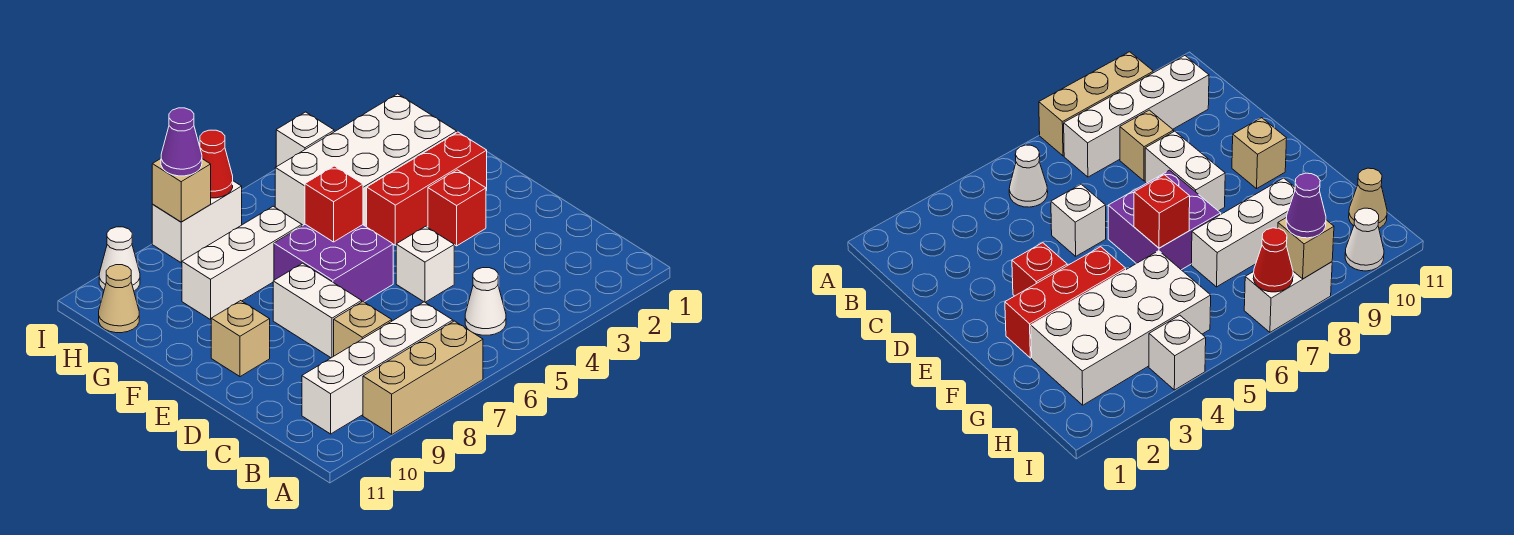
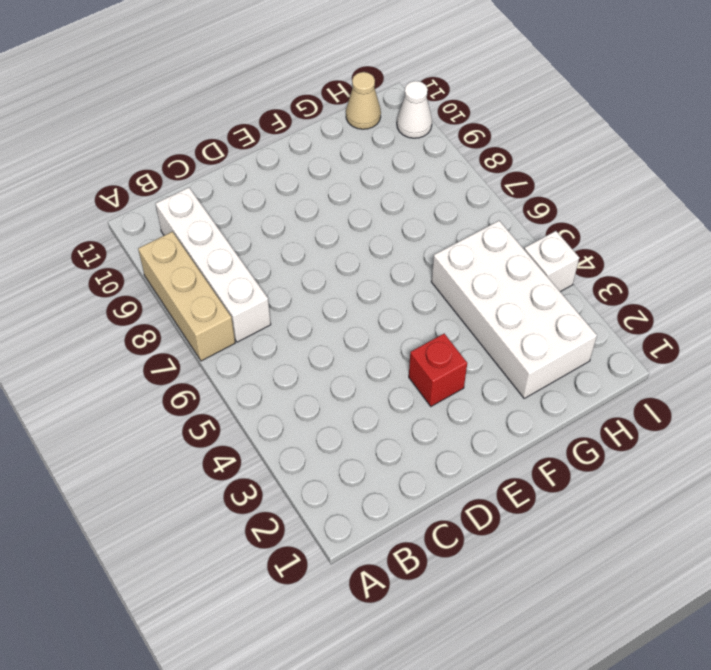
none -> white cone B5 level 1
none -> tan brick C8 level 1
none -> white brick D5 level 1

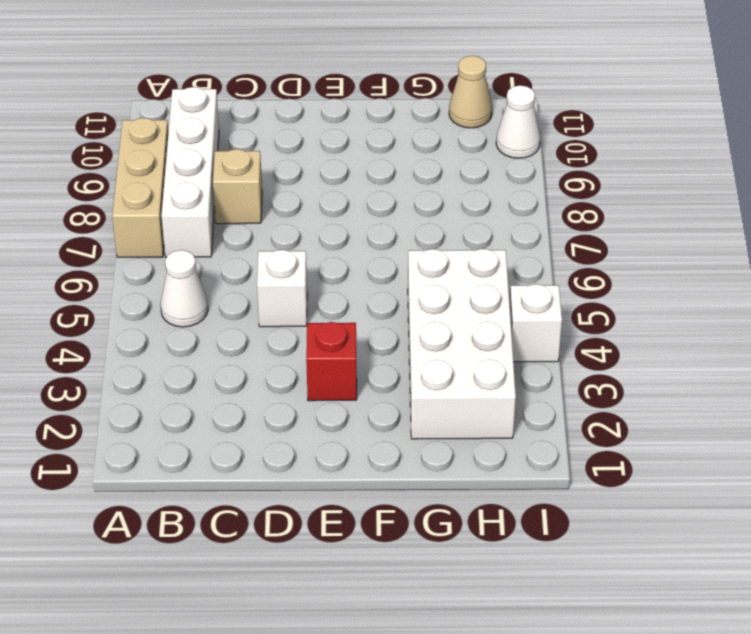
none -> white brick D8:E8 level 1
none -> purple brick E6:F7 level 1
none -> tan brick E10 level 1

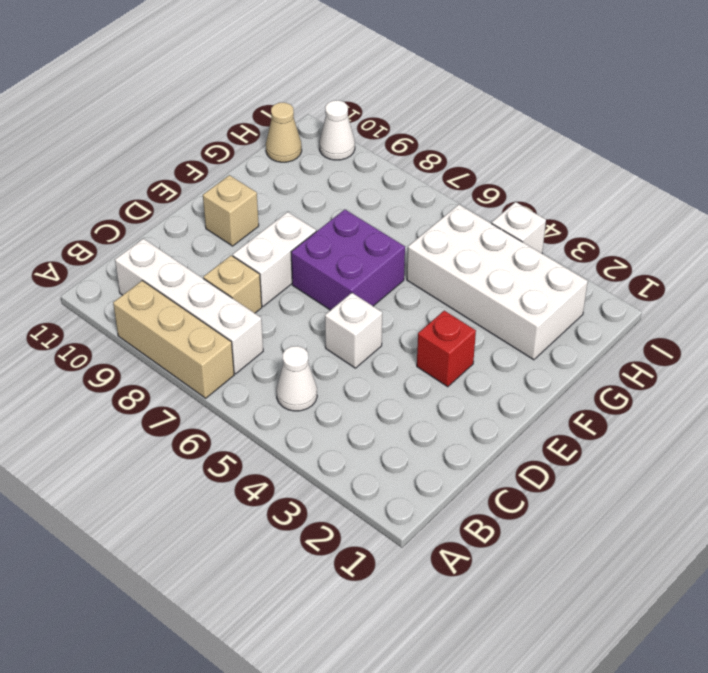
none -> red brick F2:F4 level 1
none -> white brick G7:G9 level 1
none -> white brick I7:I8 level 1

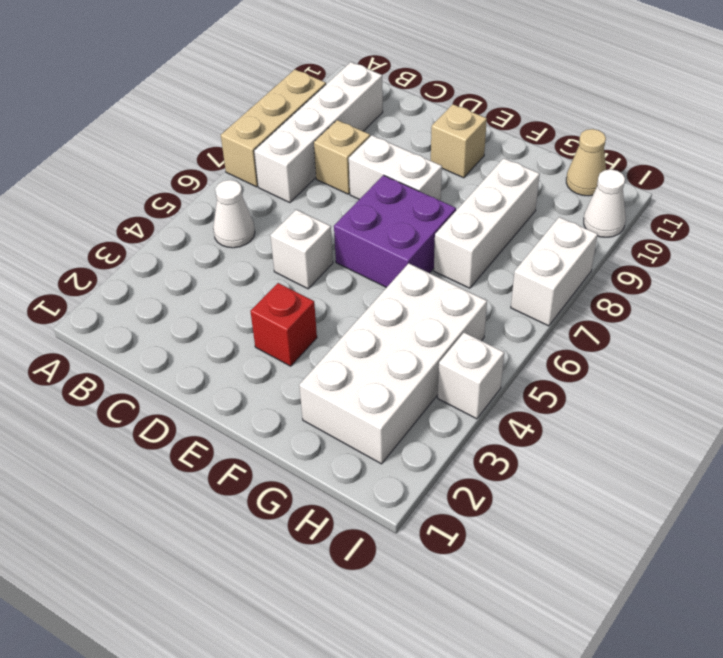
none -> red brick F2:F4 level 1
none -> red brick F6 level 2
none -> red cone I7 level 2

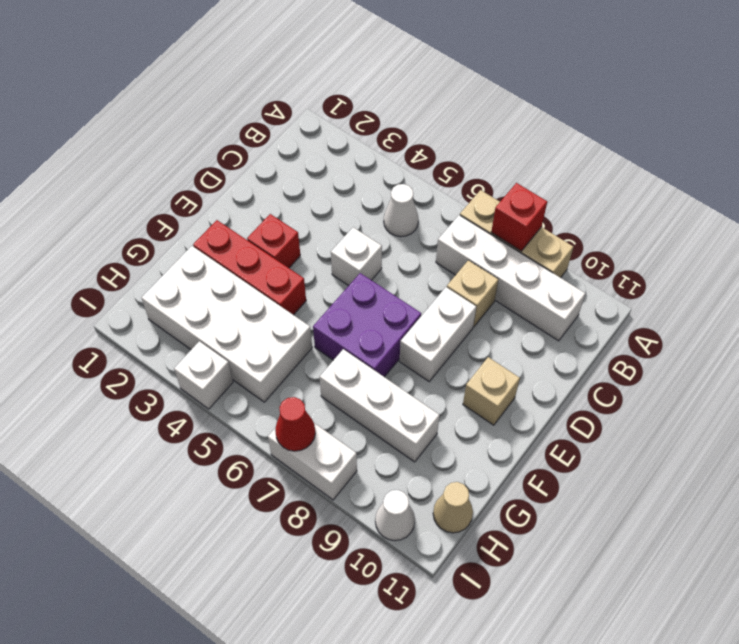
red brick A8 level 2 -> red brick F6 level 2
none -> tan brick I8 level 2
none -> purple cone I8 level 3

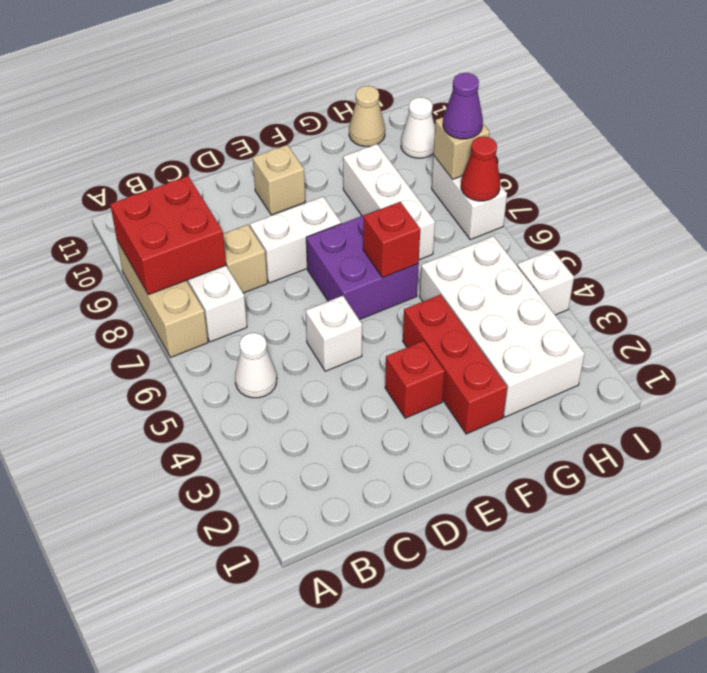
red brick A8:B9 level 2 -> none

